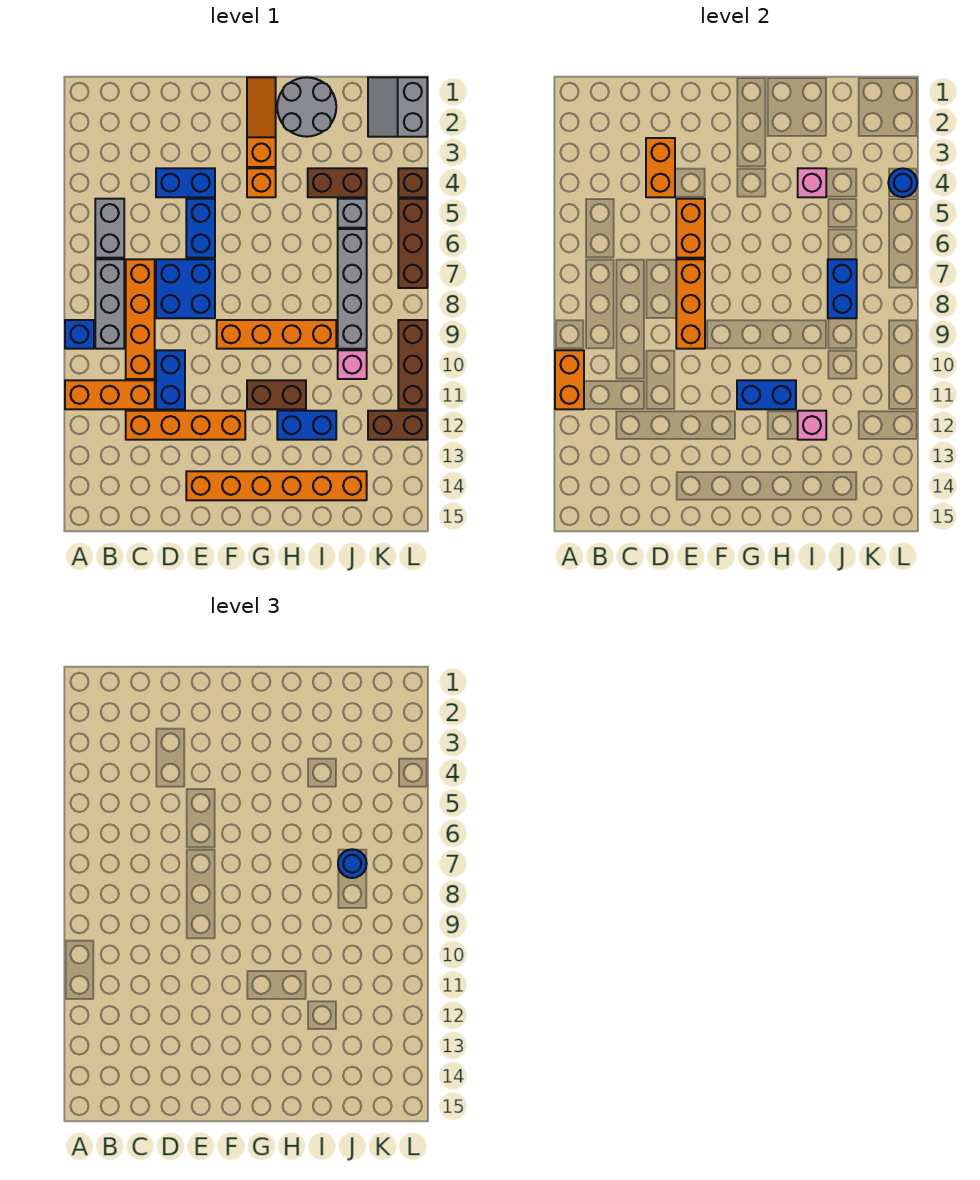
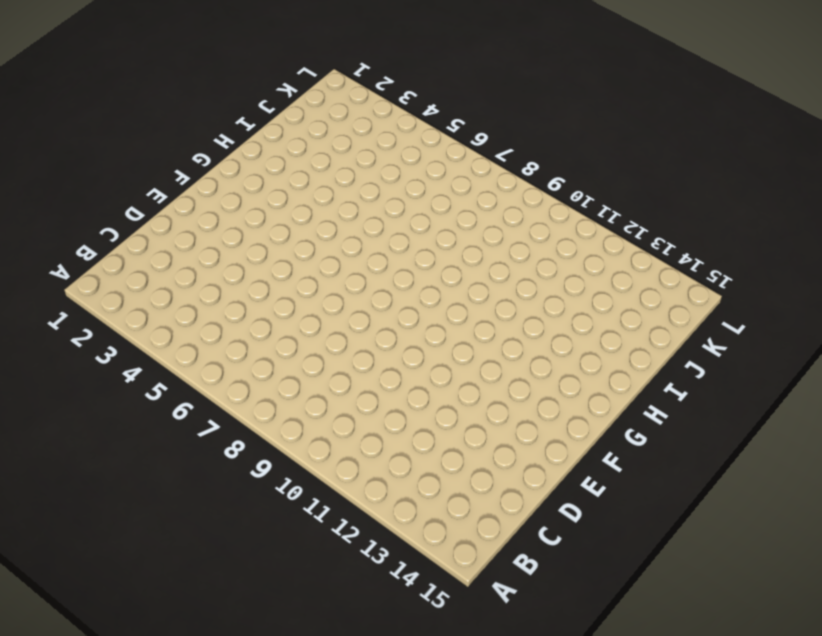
none -> blue brick A9 level 1
none -> orange brick A11:C11 level 1
none -> grey brick B5:B6 level 1
none -> grey brick B7:B9 level 1

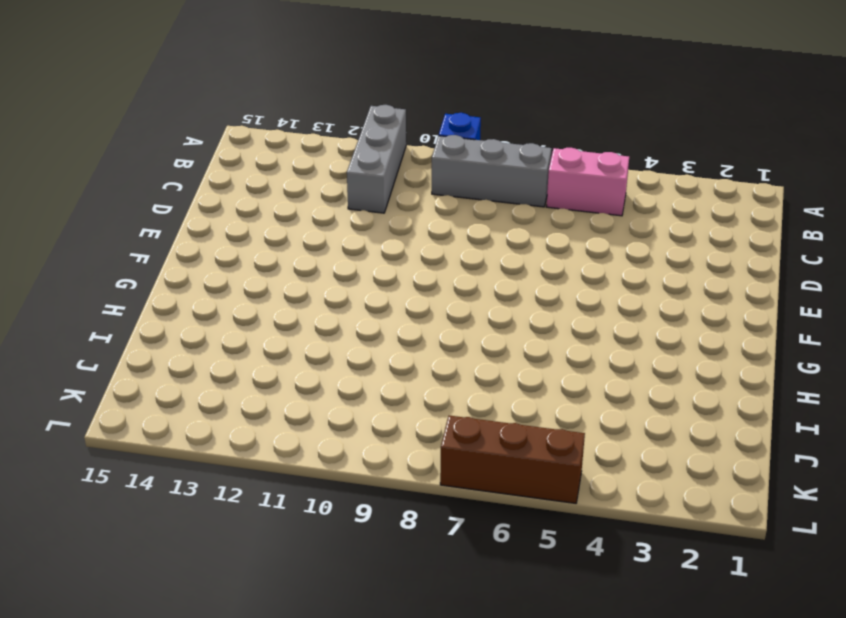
grey brick A11:C11 level 1 -> orange brick A11:C11 level 1
pink brick B5:B6 level 1 -> grey brick B5:B6 level 1
none -> orange brick C7:C10 level 1
none -> orange brick C12:F12 level 1
none -> blue brick D4:E4 level 1
none -> blue brick D7:E8 level 1

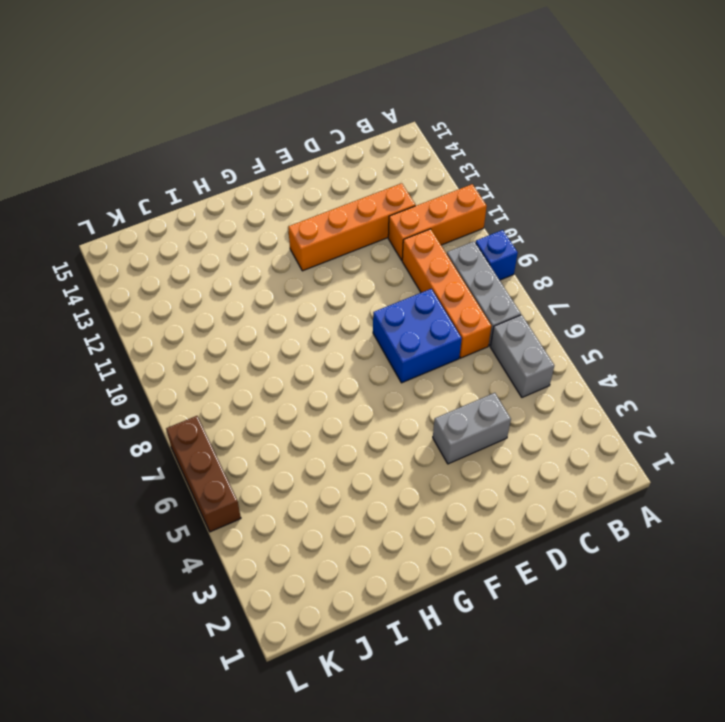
grey brick D4:E4 level 1 -> blue brick D4:E4 level 1
none -> blue brick D10:D11 level 1
none -> blue brick E5:E6 level 1
none -> orange brick E14:J14 level 1
none -> orange brick F9:I9 level 1

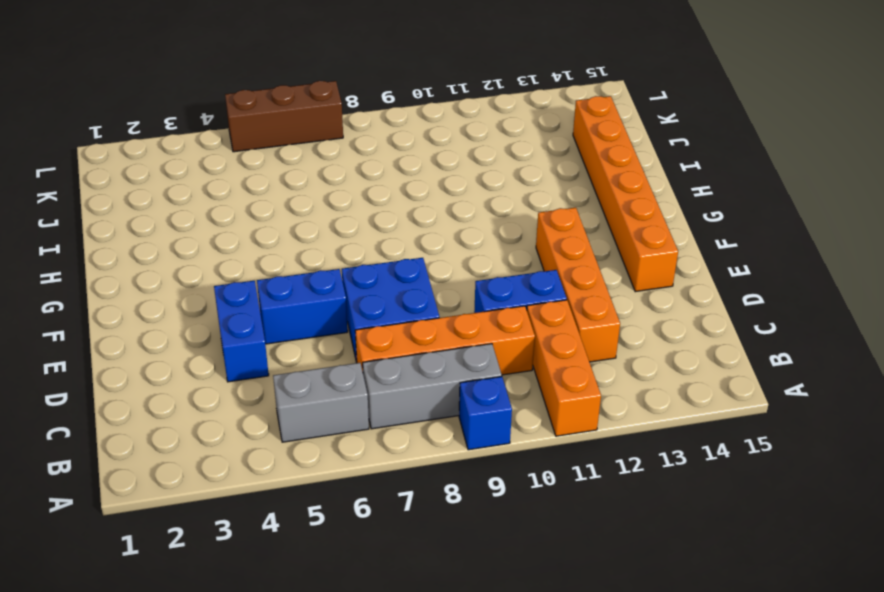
none -> orange brick F9:I9 level 1
none -> orange slope G1:G3 level 1 top 3
none -> orange brick G4 level 1
none -> brown brick G11:H11 level 1

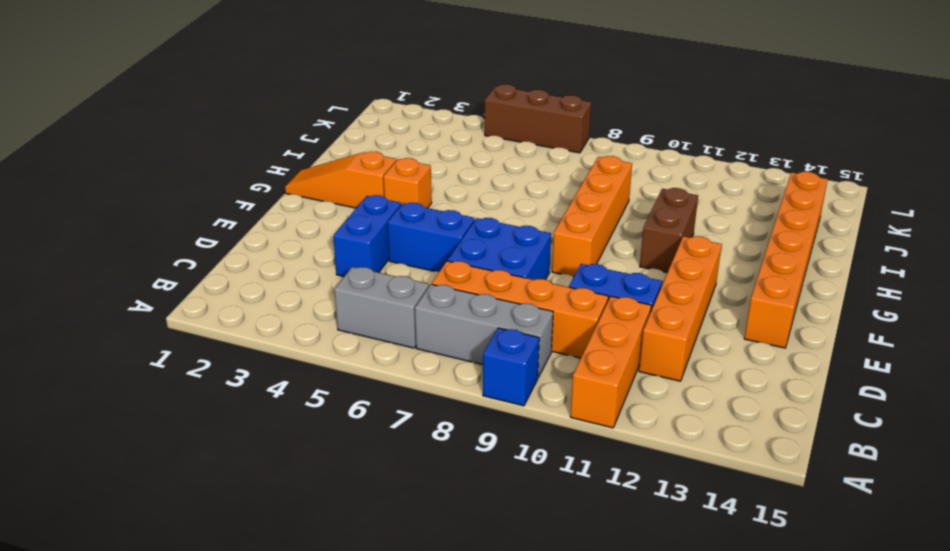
none -> grey round brick H1:I2 level 1
none -> blue brick H12:I12 level 1
none -> brown brick I4:J4 level 1
none -> grey brick J5 level 1

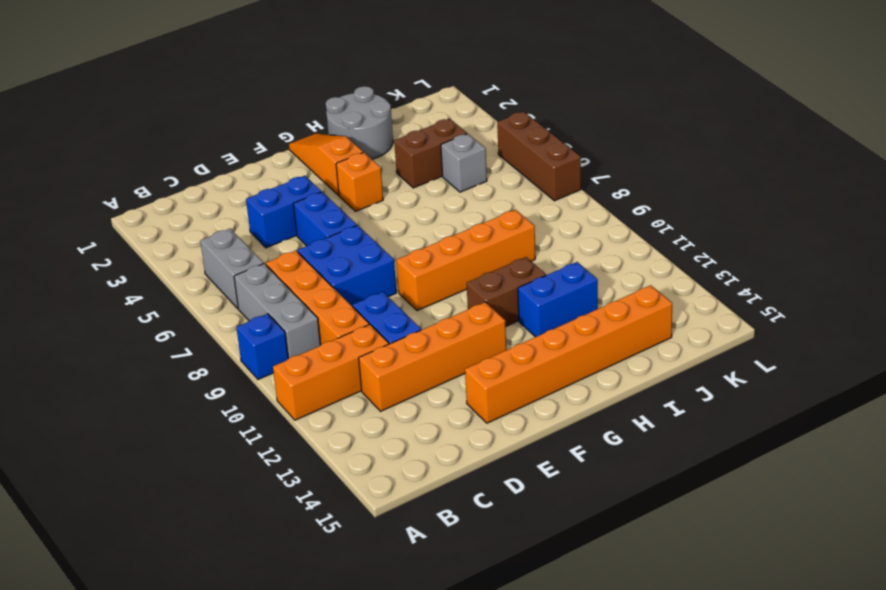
none -> grey brick J6:J9 level 1
none -> pink brick J10 level 1
none -> grey slope K1:L2 level 1 top L
none -> brown brick K12:L12 level 1

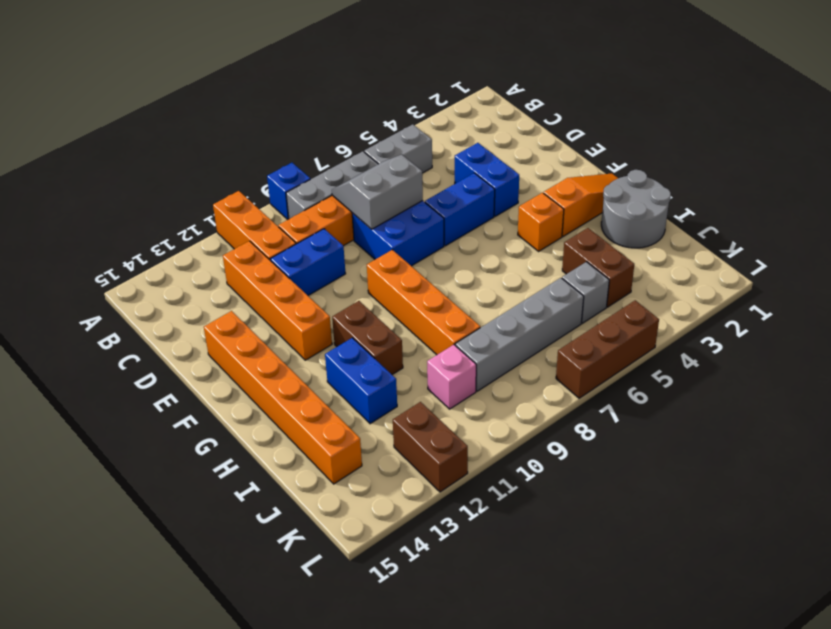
grey slope C7:D8 level 2 top D -> grey slope K1:L2 level 1 top L
none -> brown brick L4 level 1
none -> brown brick L9:L11 level 1
none -> orange brick A10:A11 level 2
none -> orange brick D3:D4 level 2

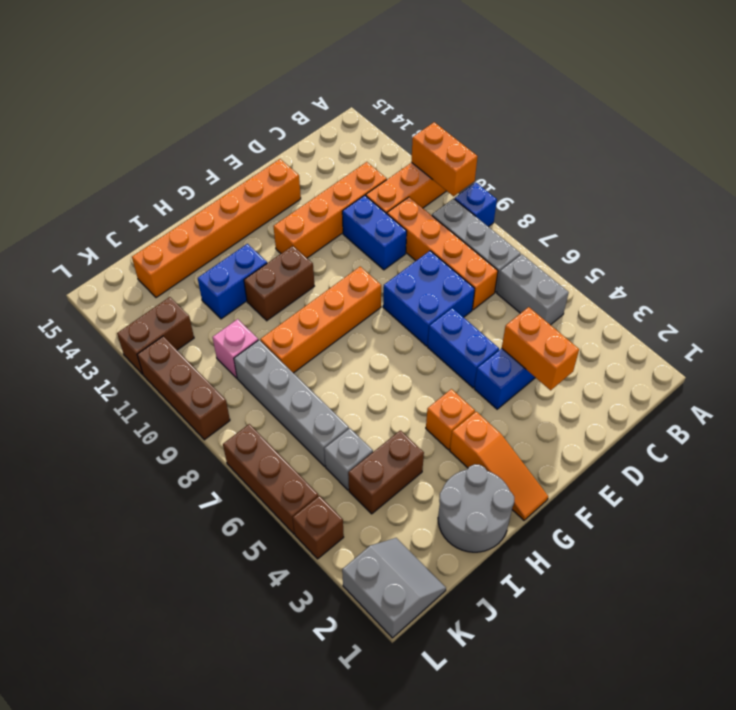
none -> orange brick E5:E6 level 2
none -> orange brick E7:E9 level 2
none -> blue brick G11:H11 level 2
none -> pink brick I4 level 2

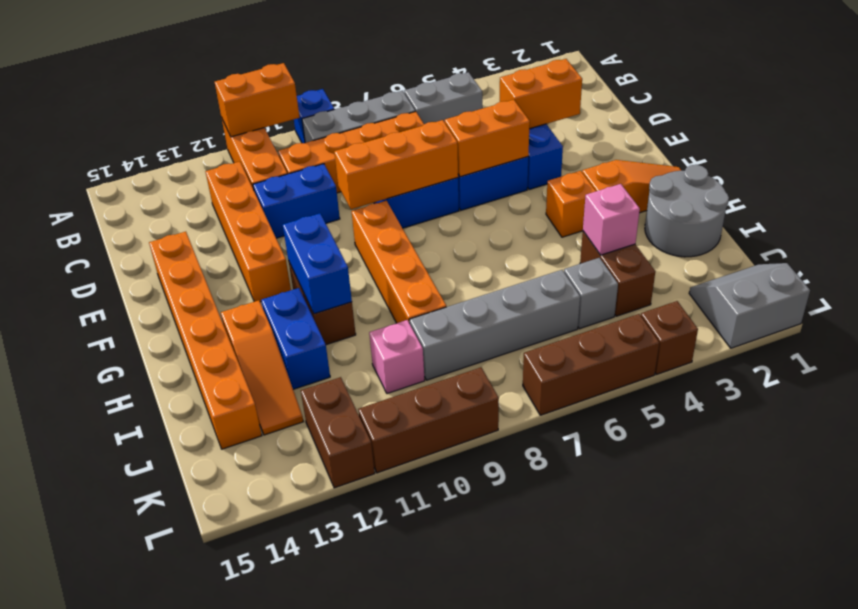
orange slope H13:J13 level 1 top H -> none
none -> pink brick I12 level 2
none -> blue brick J7:J8 level 2
none -> blue round brick L4 level 2
none -> blue round brick J7 level 3

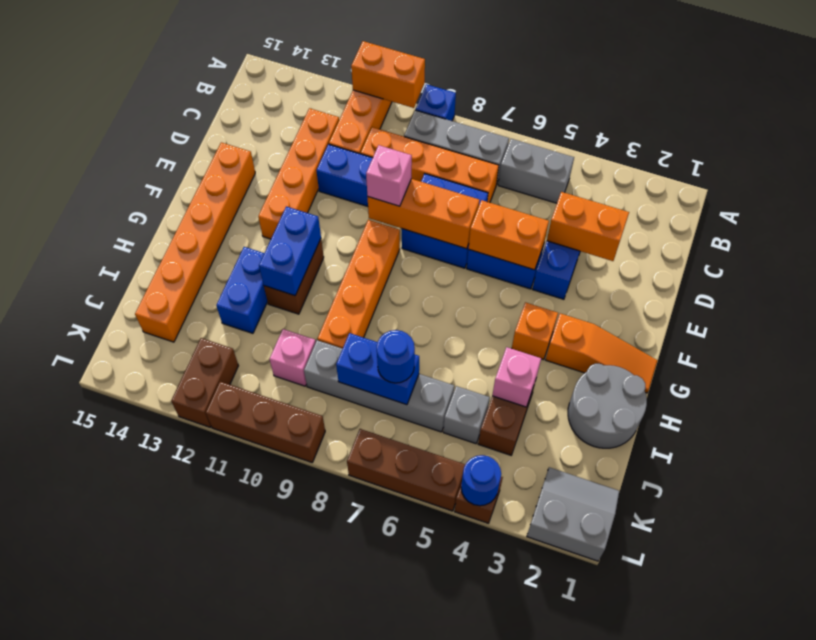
pink brick E9 level 3 -> pink brick I12 level 2

